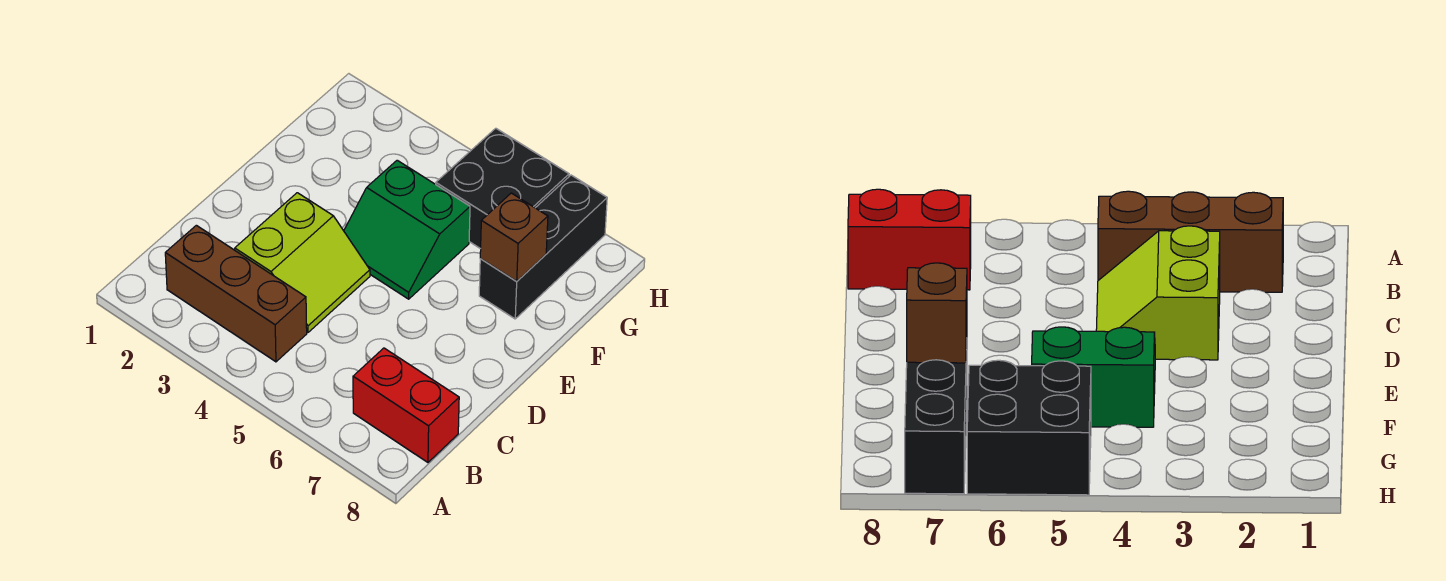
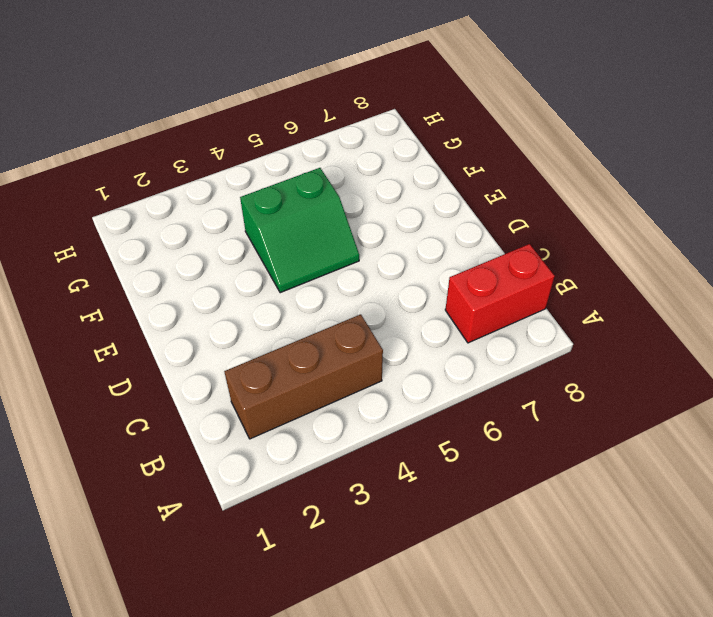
none -> lime slope C3:D4 level 1 top 3
none -> black brick F7:H7 level 1

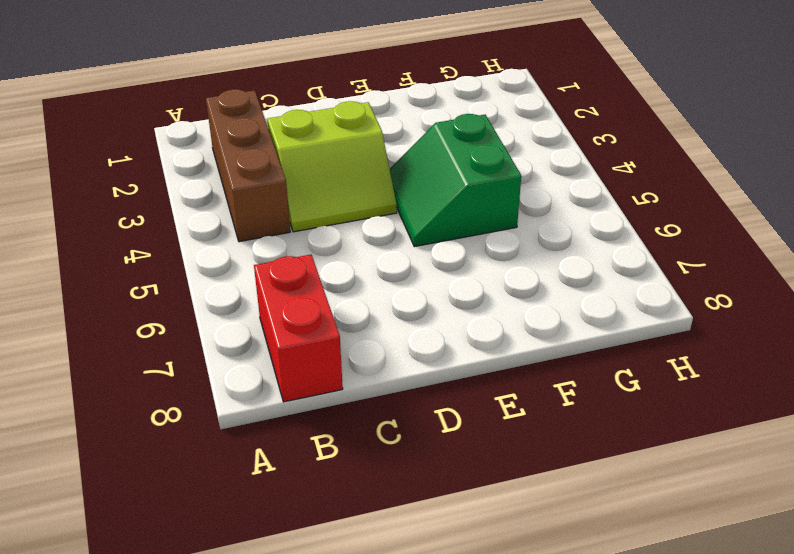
none -> black brick F7:H7 level 1
none -> black brick G5:H6 level 1

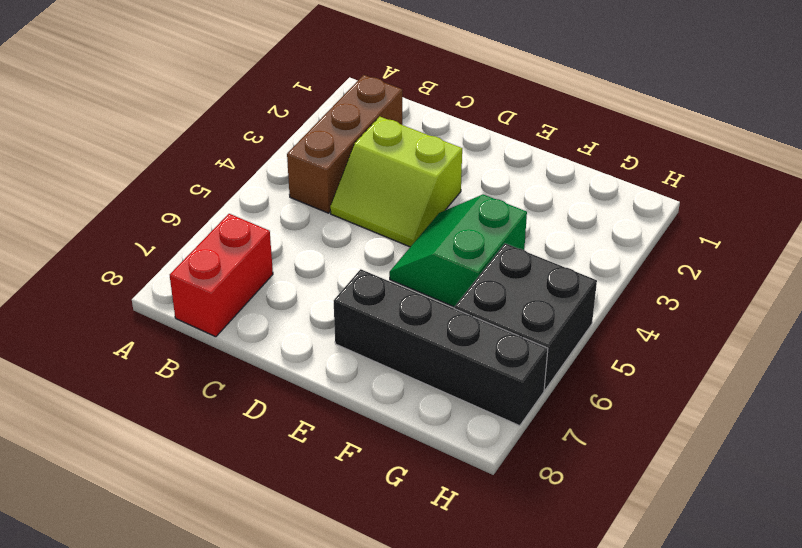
black brick E7:H7 level 1 -> black brick F7:H7 level 1
none -> brown brick F7 level 2

